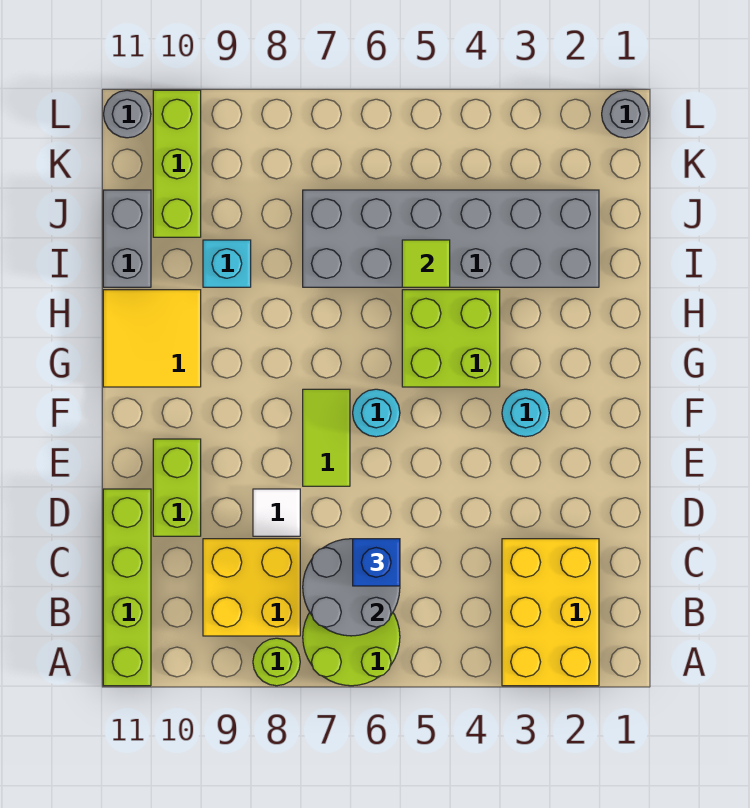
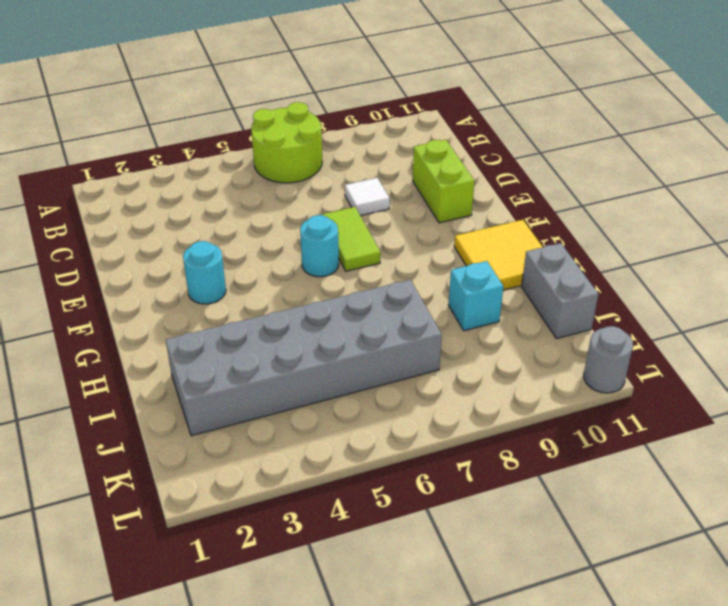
none -> yellow brick A2:C3 level 1
none -> lime round brick A8 level 1
none -> lime brick A11:D11 level 1

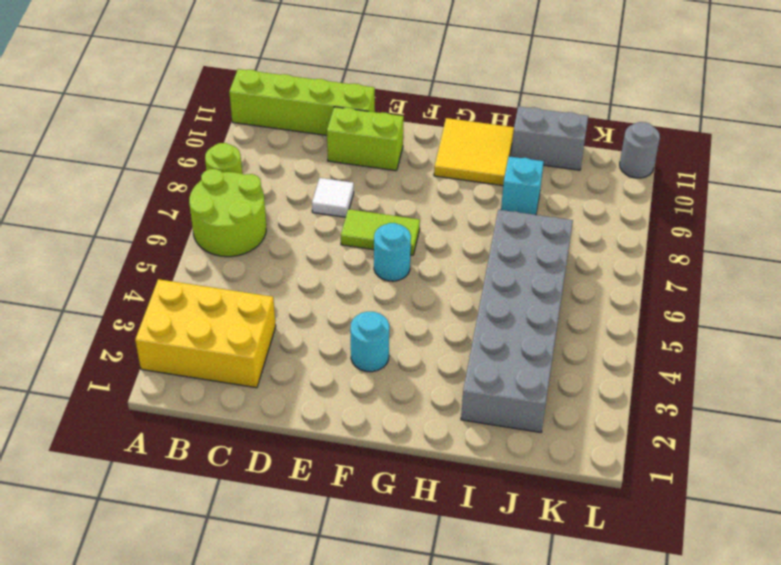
none -> yellow brick B8:C9 level 1
none -> lime brick G4:H5 level 1
none -> lime brick J10:L10 level 1

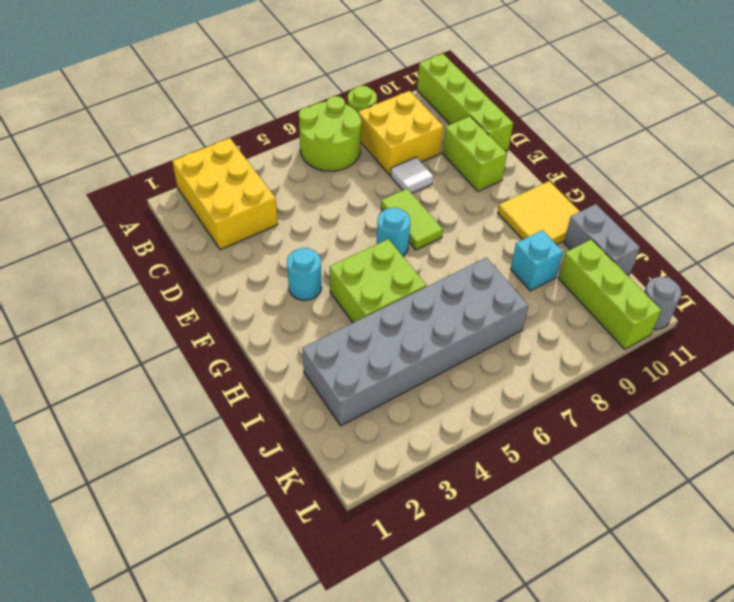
none -> grey round brick L1 level 1
none -> grey round brick B6:C7 level 2
none -> lime tile I5 level 2

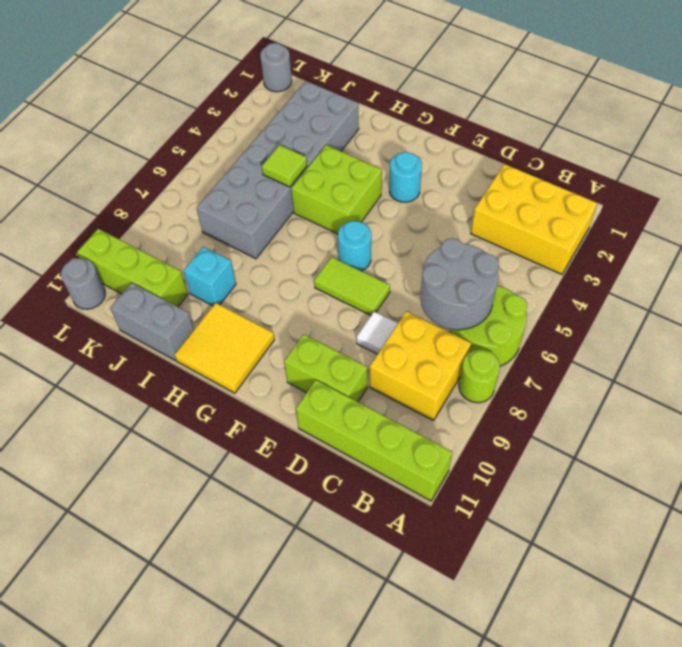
none -> blue brick C6 level 3

